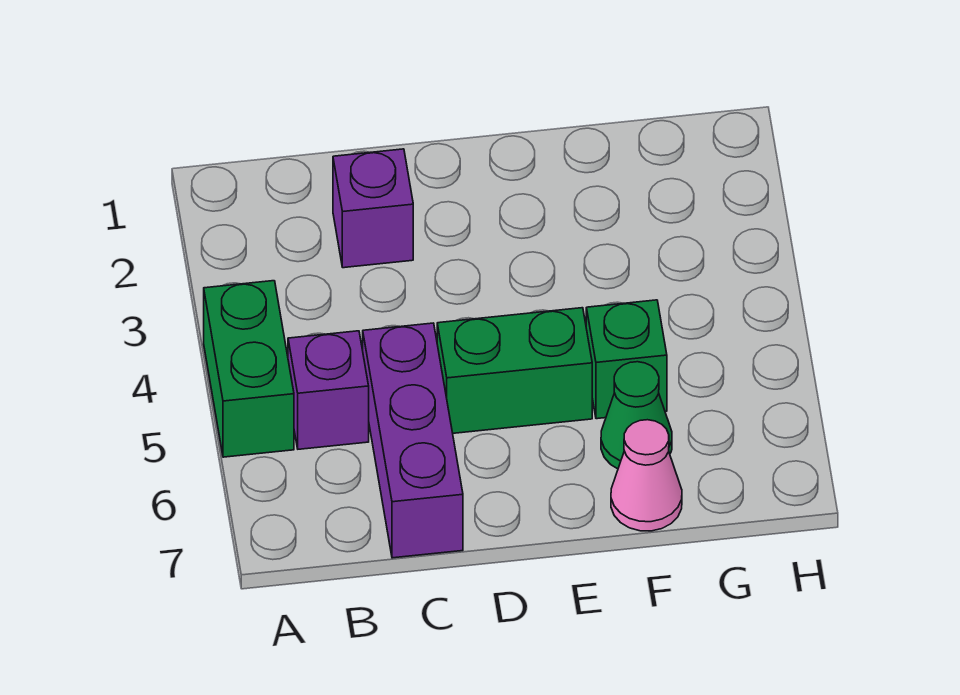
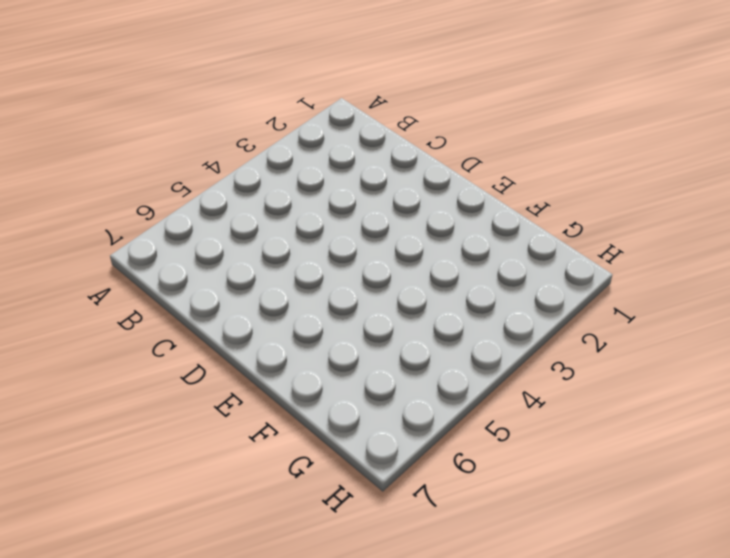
none -> green brick A4:A5 level 1
none -> purple brick B5 level 1

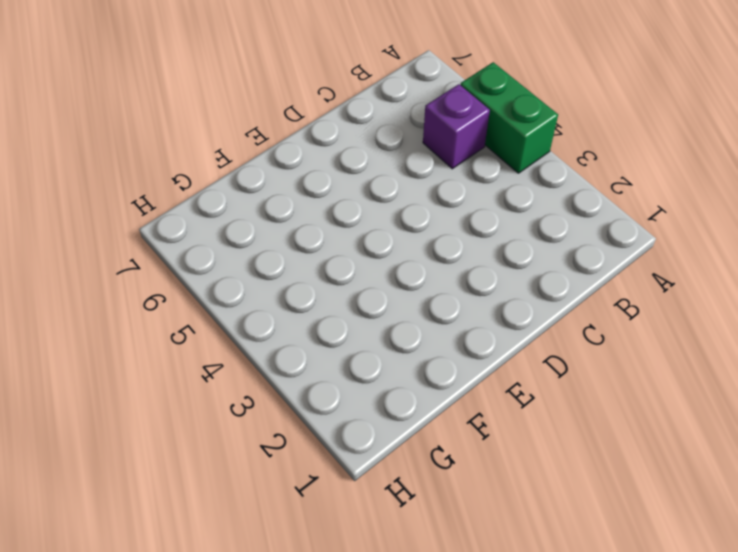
none -> purple brick C2 level 1
none -> purple brick C5:C7 level 1

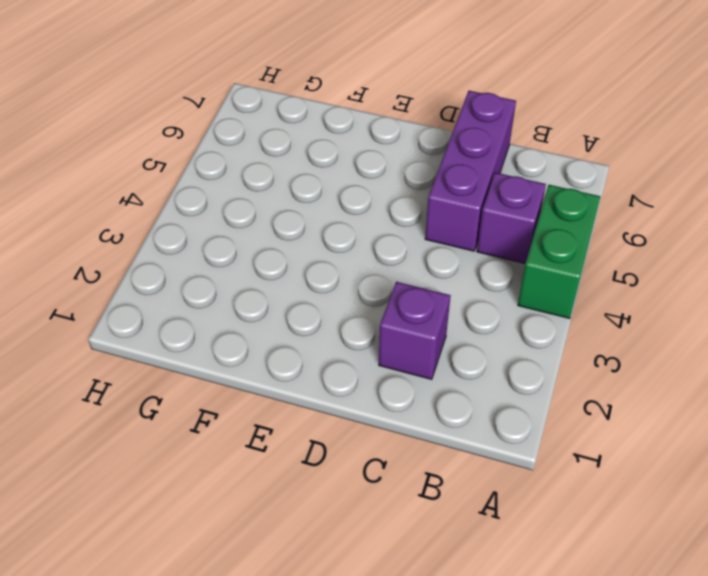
none -> green brick D5:E5 level 1
none -> green brick F5 level 1

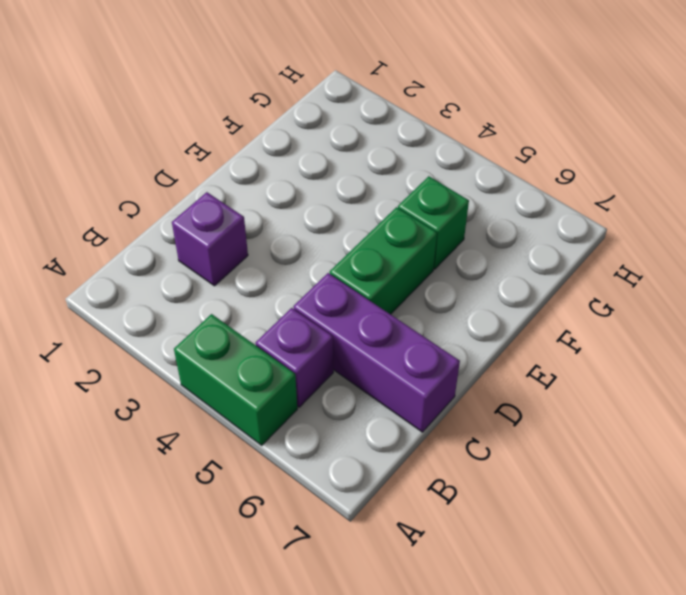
none -> green cone F6 level 1
none -> pink cone F7 level 1

